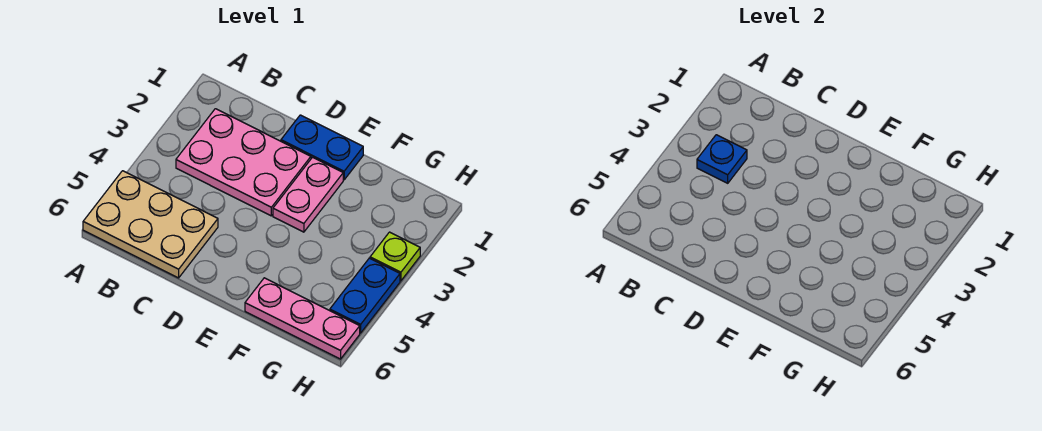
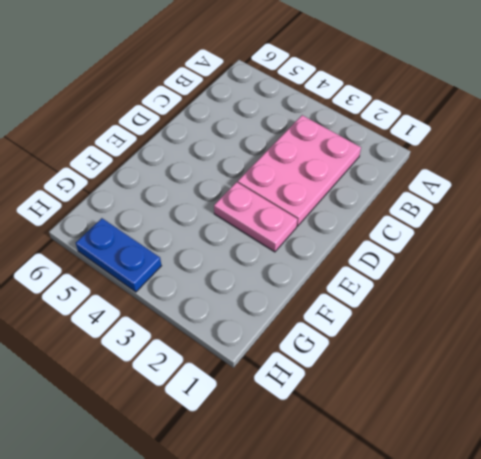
none -> tan plate A5:C6 level 1
none -> blue plate D1:E1 level 1

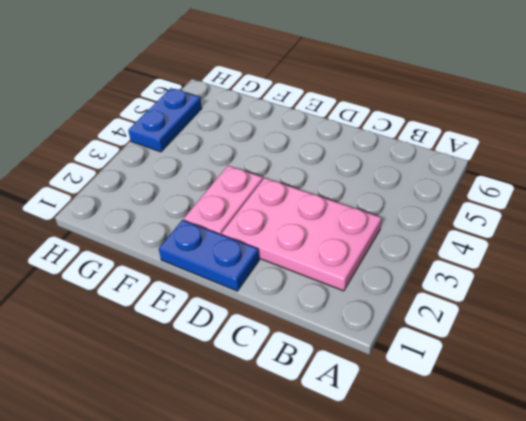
none -> tan plate A5:C6 level 1
none -> pink plate F6:H6 level 1

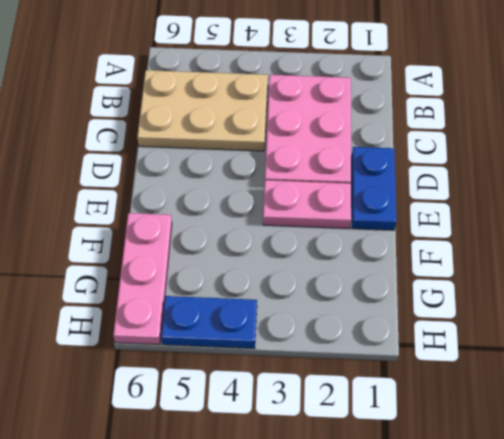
tan plate B4:C6 level 1 -> tan plate A5:C6 level 1
none -> lime plate H3 level 1
none -> blue plate B3 level 2

